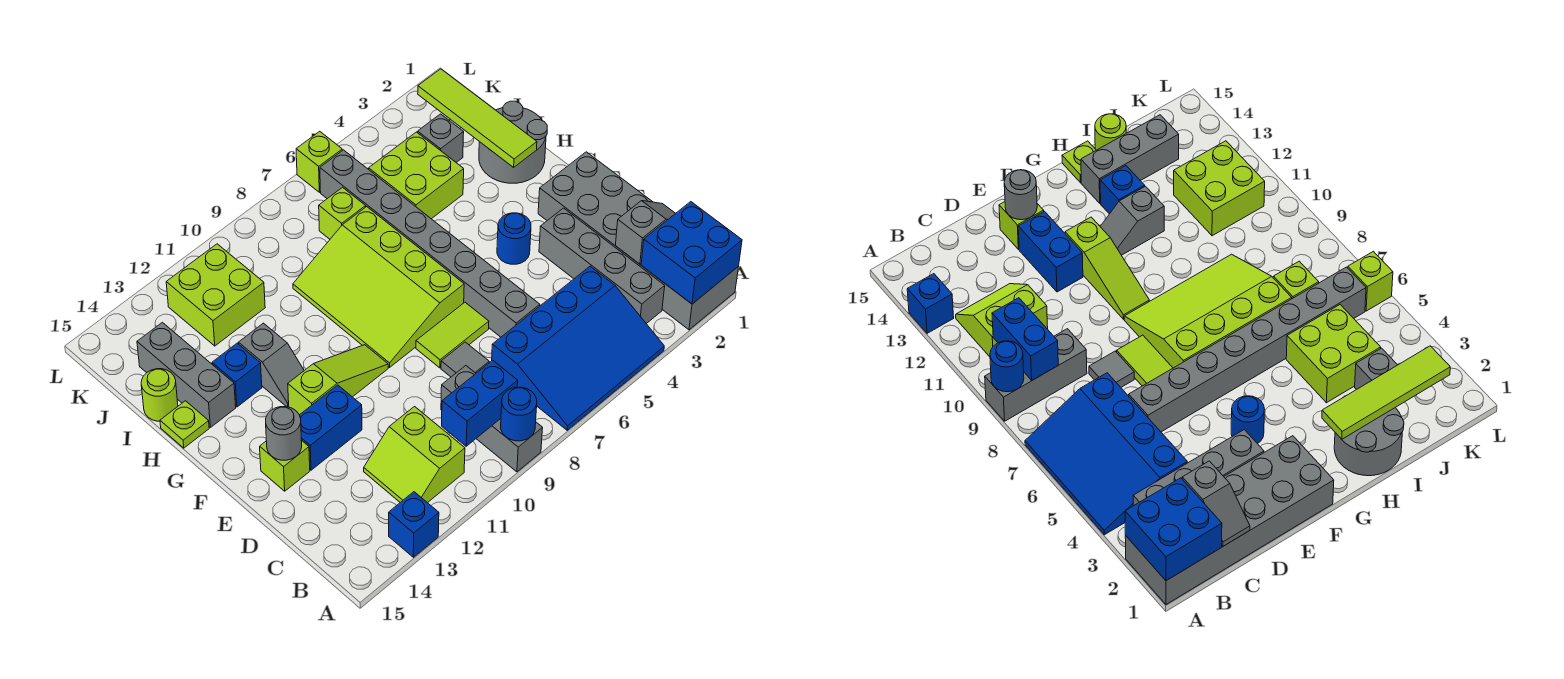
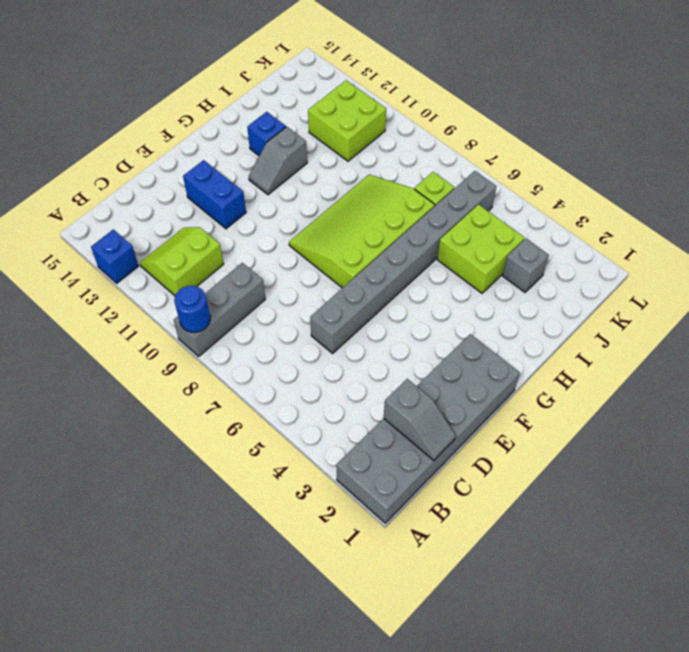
none -> blue slope A4:C7 level 1 top C
none -> grey brick B3:E3 level 1
none -> grey tile D8 level 1
none -> lime tile E7:E8 level 1

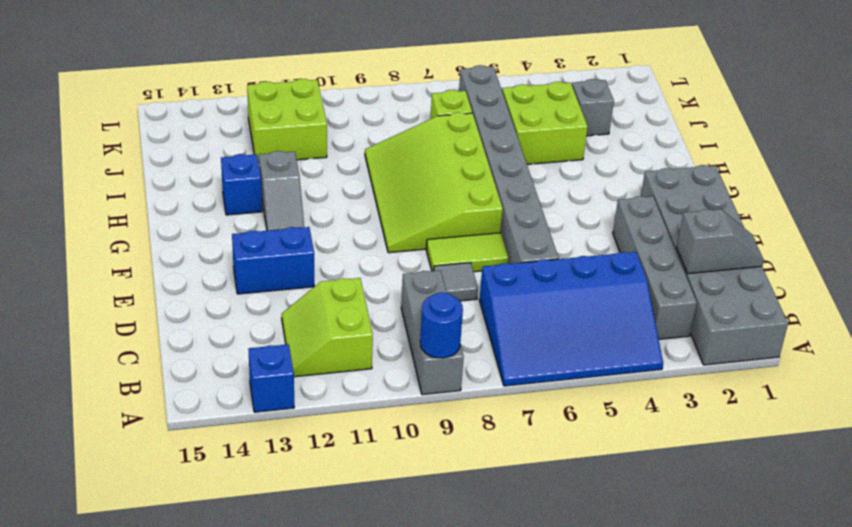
none -> lime brick E14 level 1
none -> blue round brick F4 level 1
none -> lime slope F10:F12 level 1 top 12
none -> grey round brick H1:I2 level 1

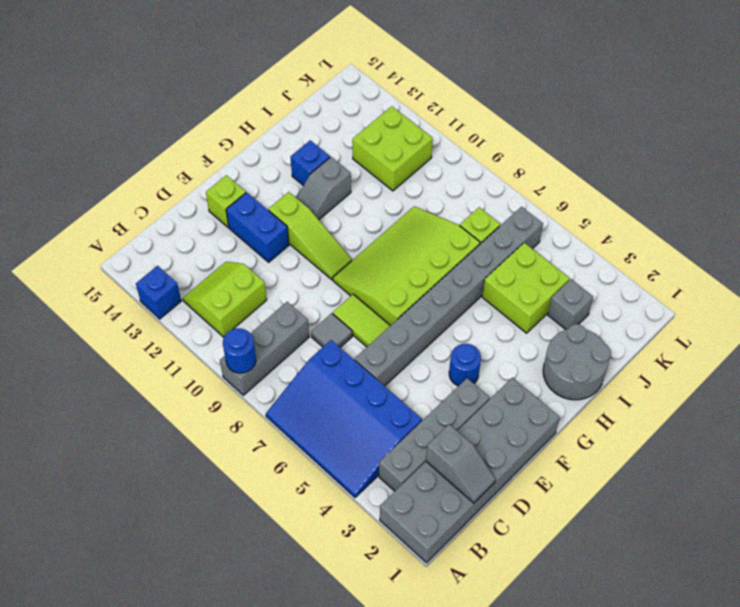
none -> grey brick H14:J14 level 1
none -> lime plate H15 level 1
none -> lime round brick I15 level 1
none -> lime brick L6 level 1

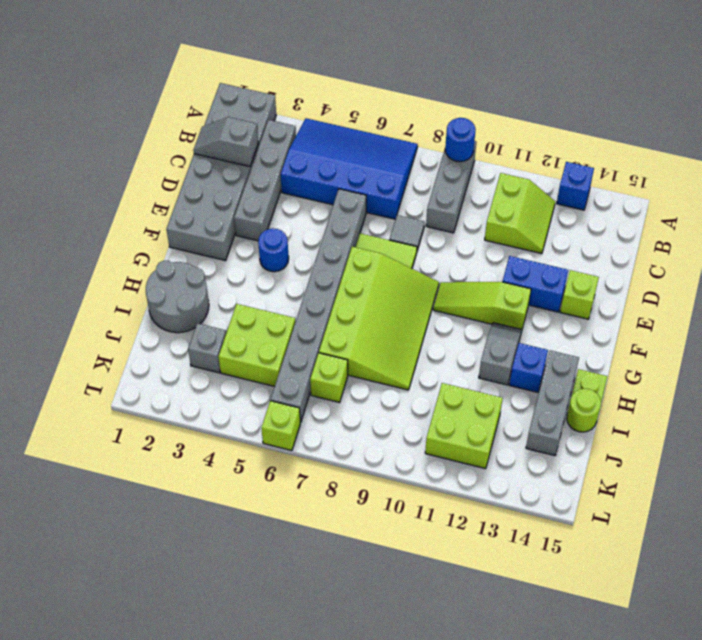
none -> blue brick A1:B2 level 2
none -> blue brick B9:B10 level 2
none -> grey round brick E14 level 2
none -> lime tile H2:K2 level 2

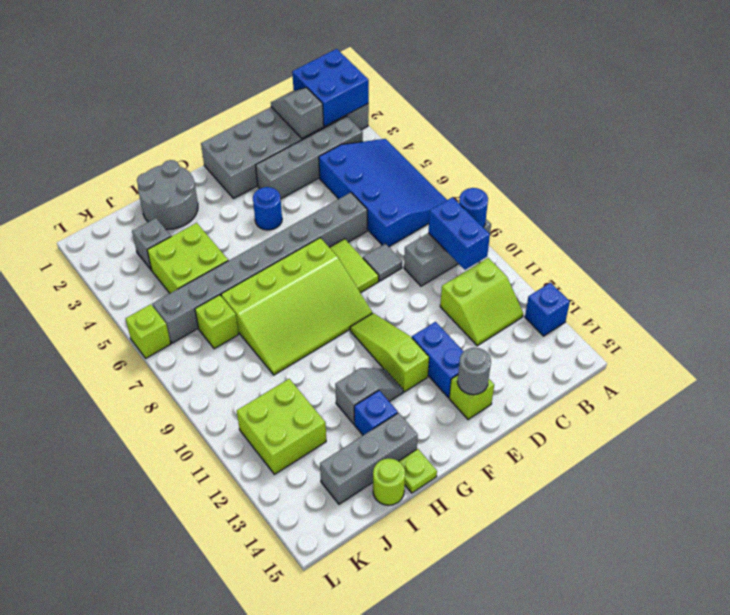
none -> lime tile H2:K2 level 2

